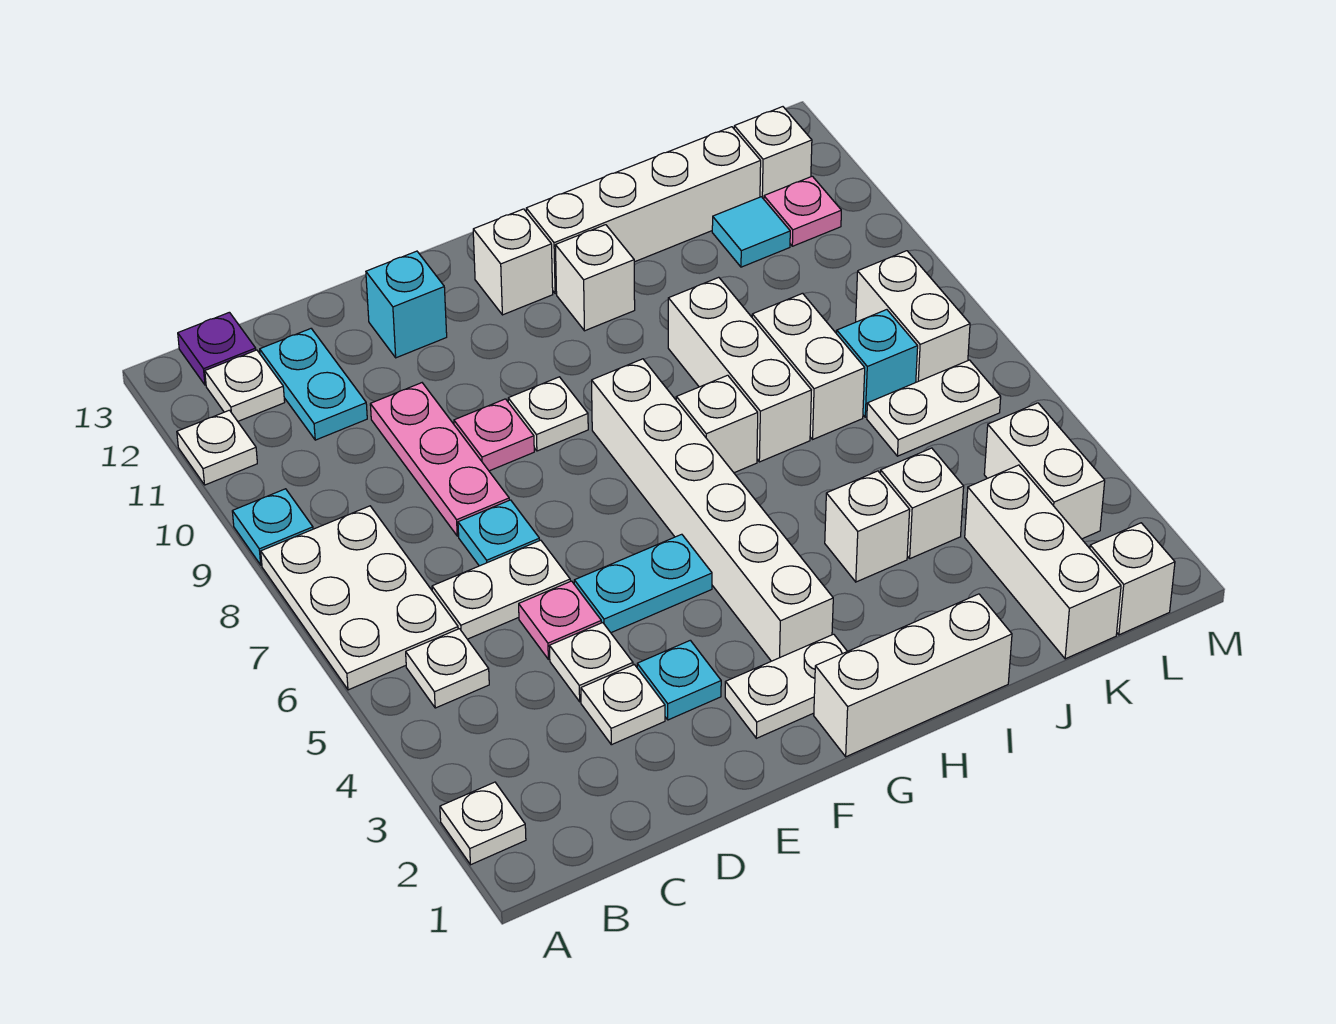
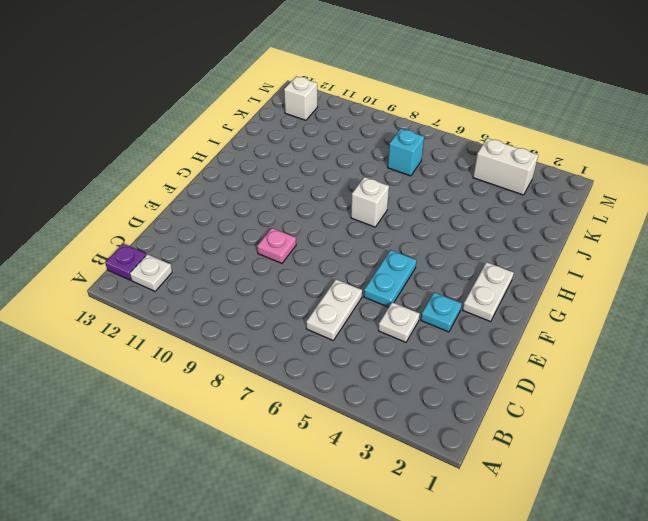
none -> white plate A2 level 1
none -> white plate A6:B8 level 1
none -> cyan plate A9 level 1
none -> white plate A11 level 1

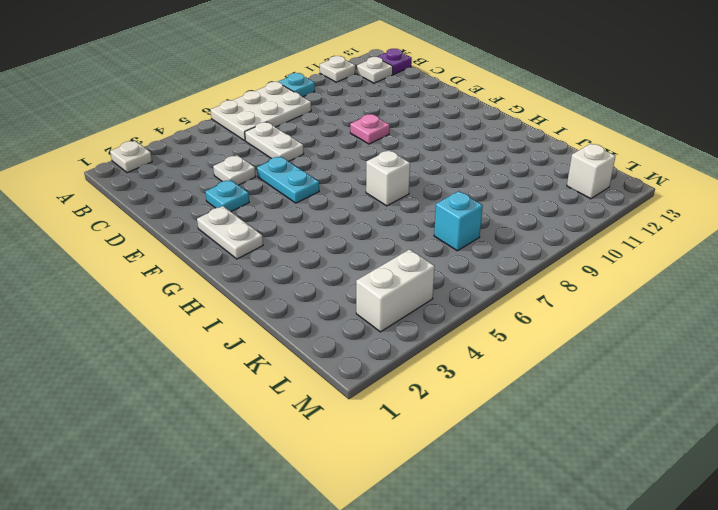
none -> white plate B5 level 1
none -> cyan plate C11:C12 level 1
none -> white plate D3 level 1
none -> pink plate D5 level 1

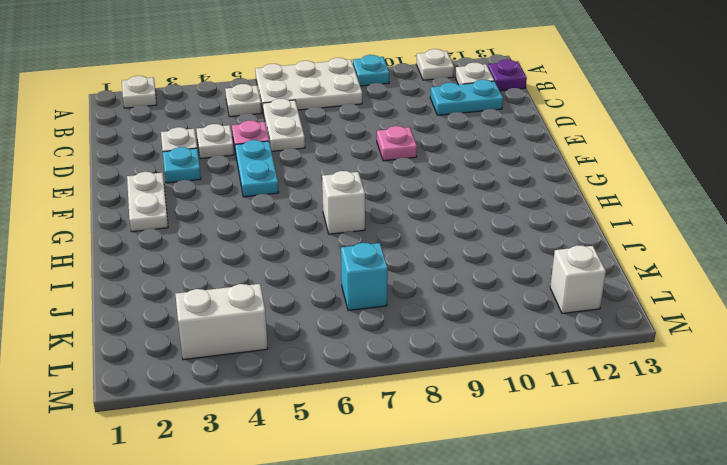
none -> cyan plate D7 level 1
none -> pink plate D8:D10 level 1
none -> cyan brick E12 level 1
none -> white plate F9 level 1

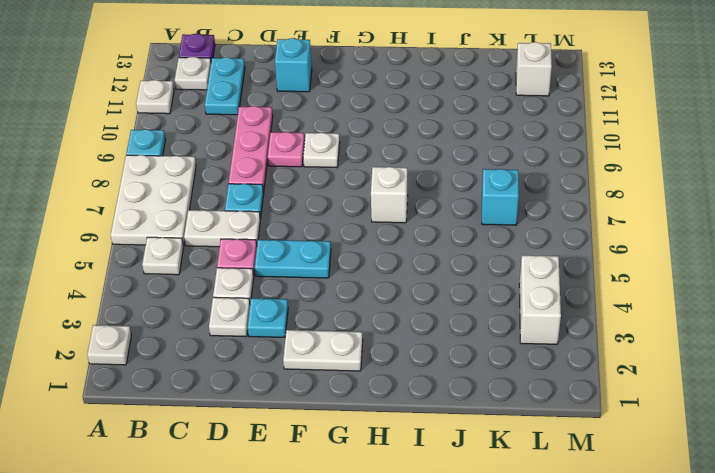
none -> white brick G1:I1 level 1
none -> white brick G3:G8 level 1
none -> white brick G12 level 1
none -> white brick H11 level 1

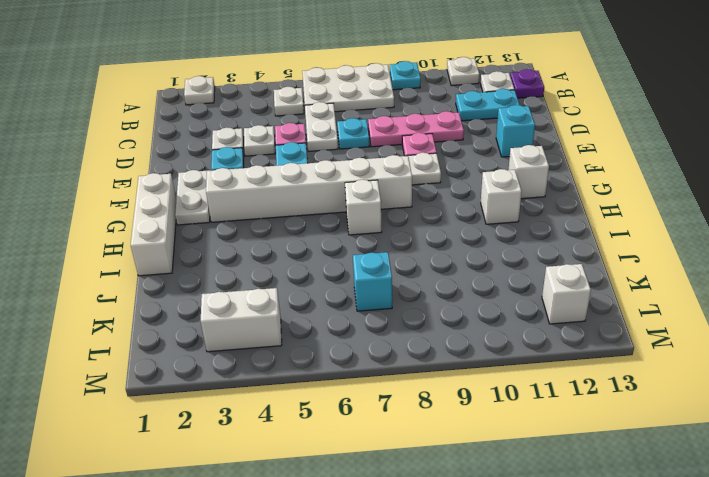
none -> white brick H12:K12 level 1
none -> white brick I4 level 1
none -> white brick I7:I9 level 1
none -> white brick J4 level 1

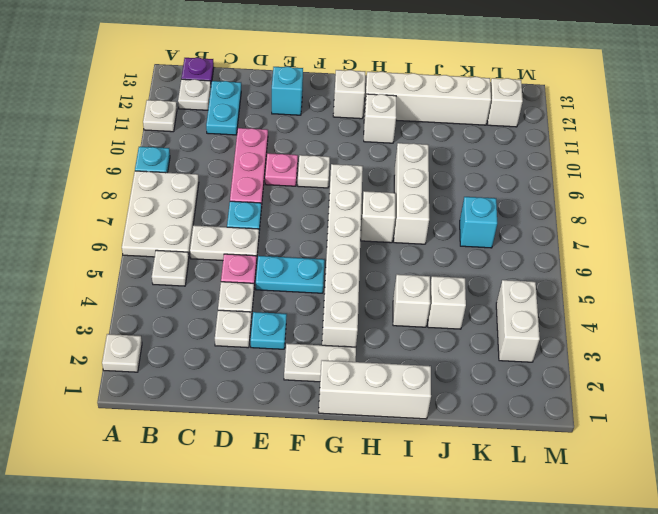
none -> white brick J7:J8 level 1
none -> white brick K1:K3 level 1
none -> white plate K6:L6 level 1
none -> cyan tile K11 level 1

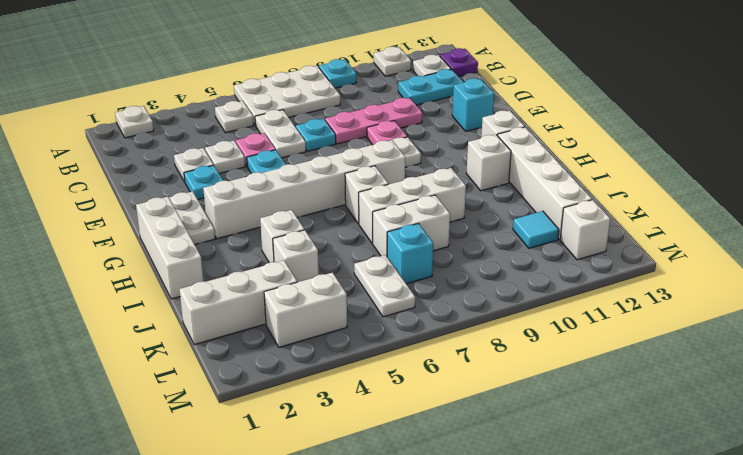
none -> white brick L1 level 1
none -> white brick L7:L8 level 1
none -> pink plate L11 level 1

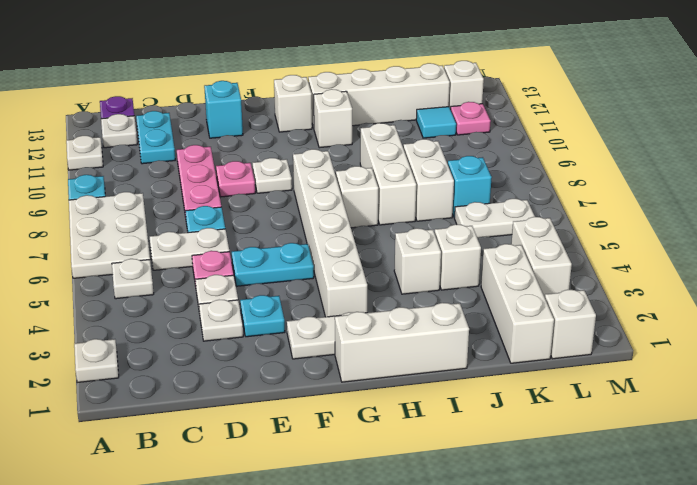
none -> white brick L7:L8 level 1

